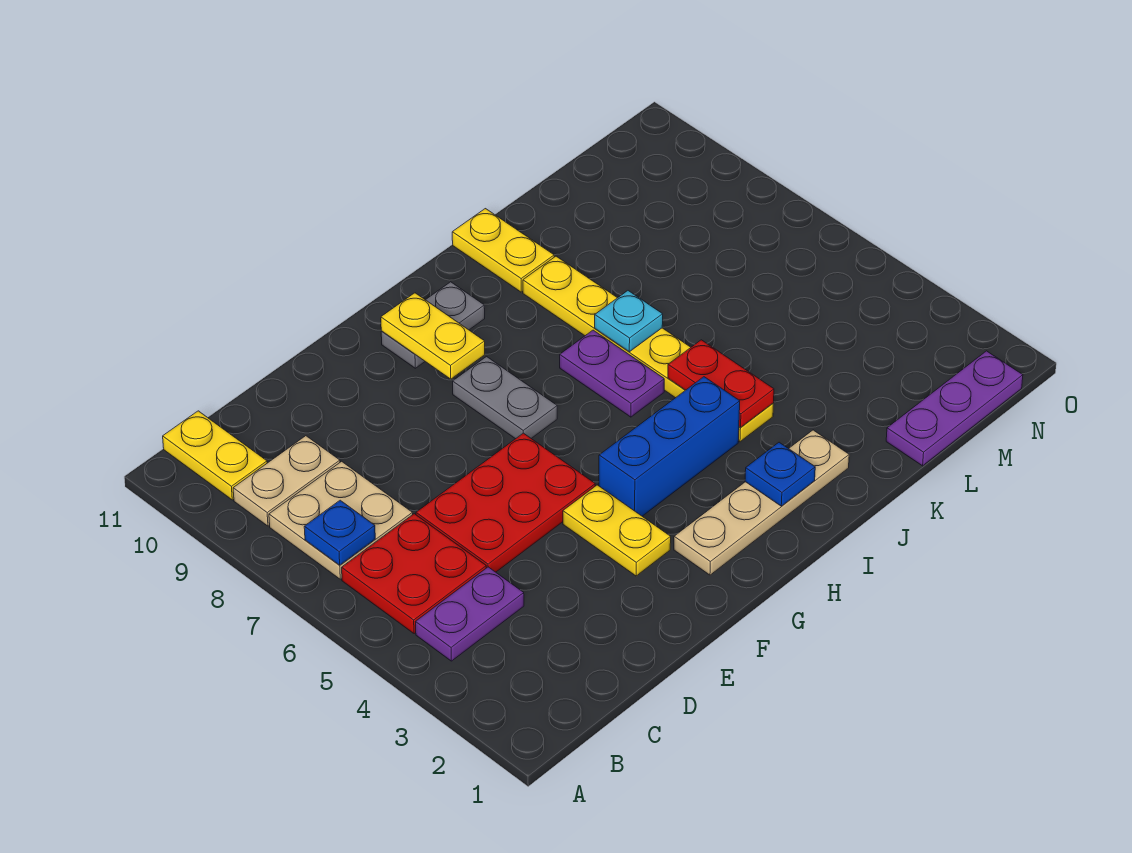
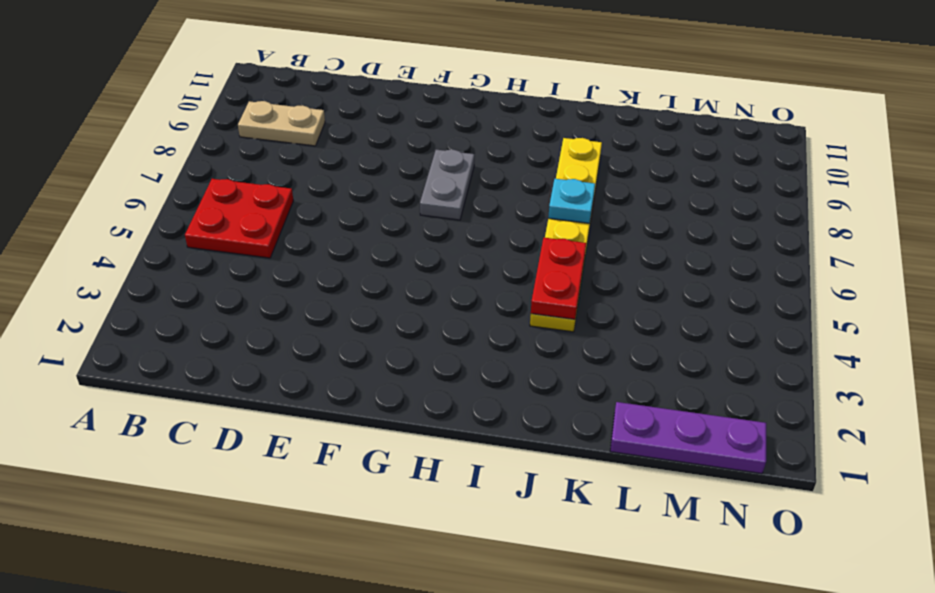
none -> purple plate B4:C4 level 1
none -> tan plate B7:C8 level 1
none -> yellow plate B10:B11 level 1

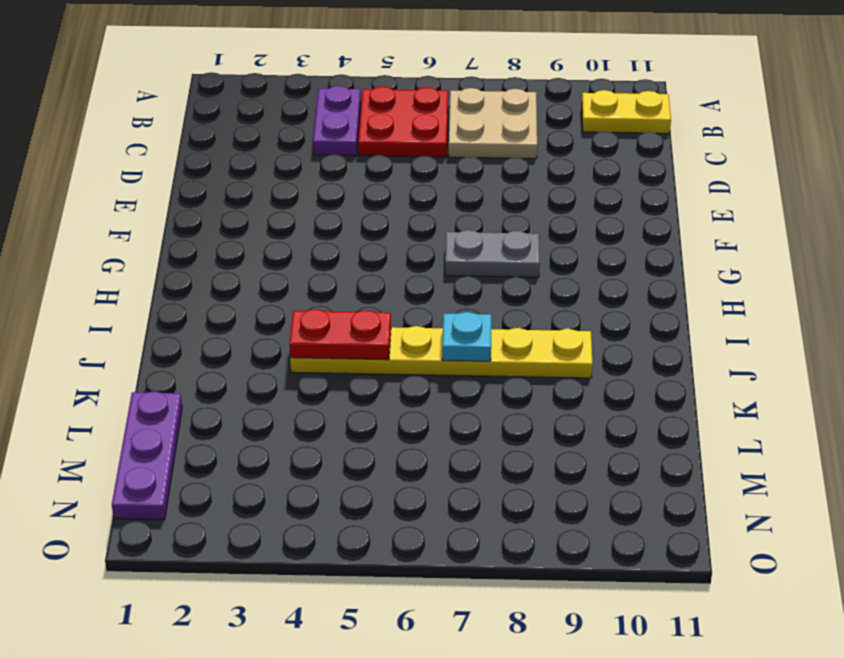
none -> tan plate B9:C9 level 1
none -> red plate D5:F6 level 1
none -> yellow plate F3:F4 level 1

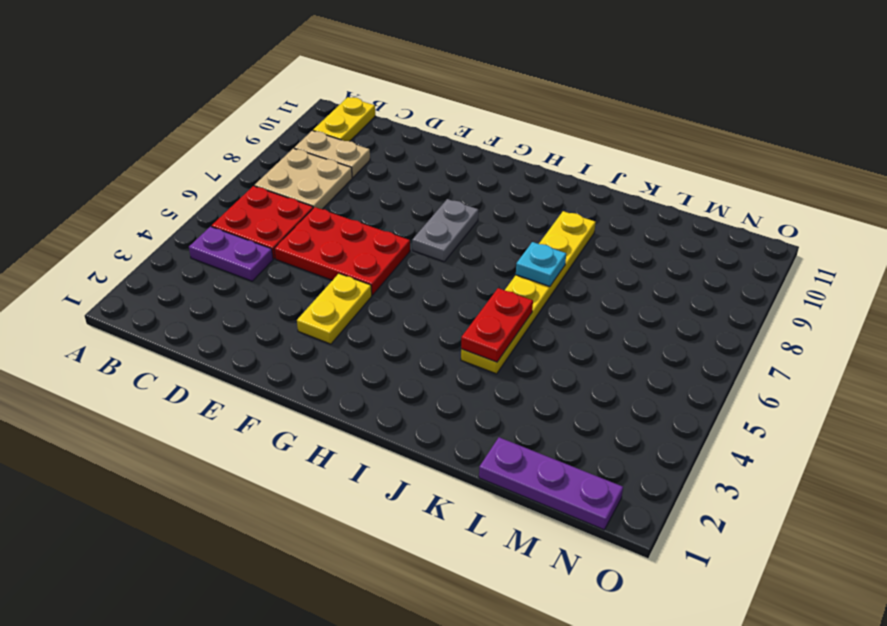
none -> tan plate G2:J2 level 1
none -> blue brick G4:I4 level 1
none -> grey plate G10:H10 level 1

